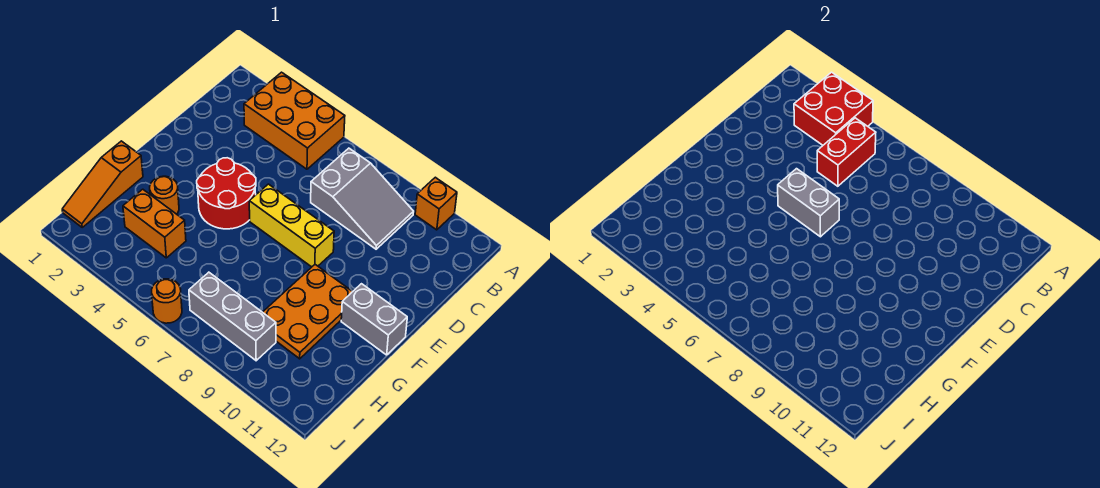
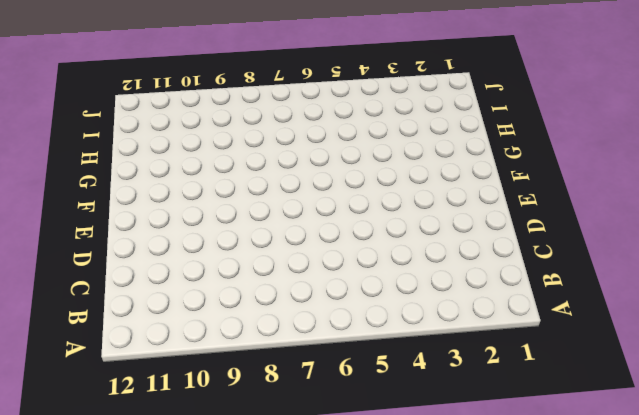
none -> orange brick A3:B5 level 1
none -> orange brick A10 level 1
none -> grey slope B7:C9 level 1 top 7

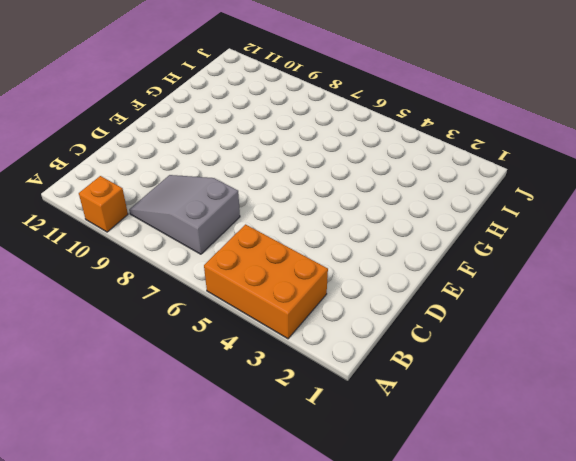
none -> red round brick E4:F5 level 1
none -> yellow brick E6:E8 level 1
none -> orange plate F9:H10 level 1

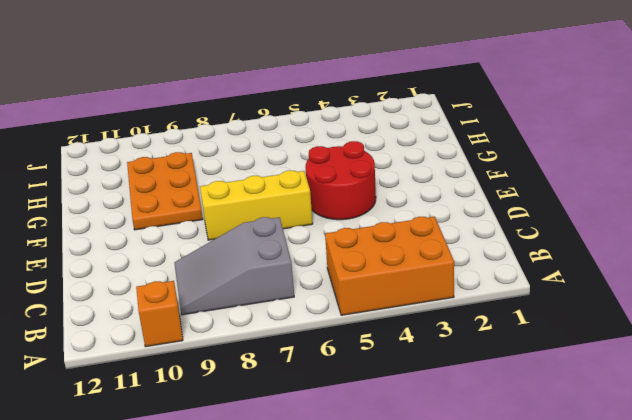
none -> grey brick F11:F12 level 1
none -> orange slope G1:I1 level 1 top G
none -> orange round brick G3 level 1

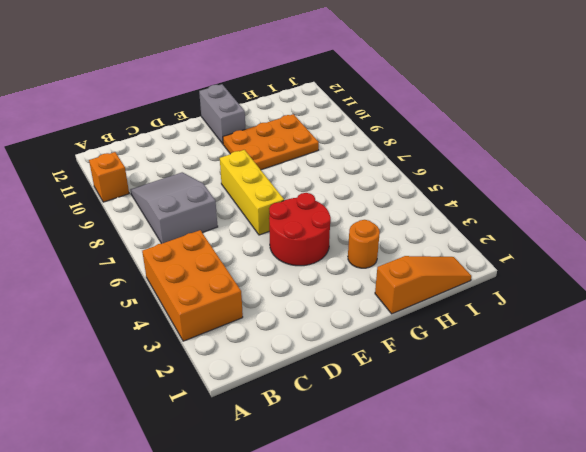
none -> orange brick H3:H4 level 1
none -> grey brick I7:I9 level 1
none -> orange round brick J6 level 1

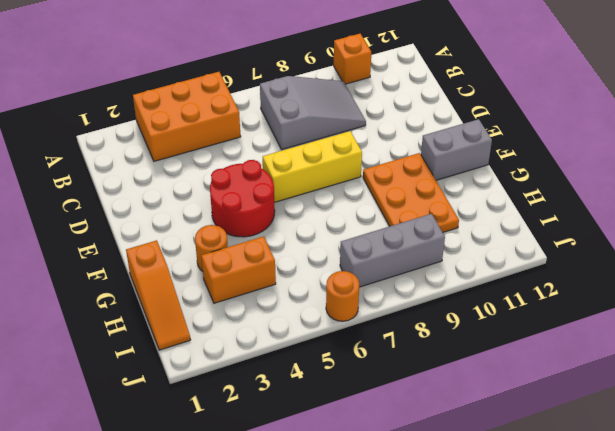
none -> red brick A3:B4 level 2
none -> red brick B5:C5 level 2
none -> grey brick E5:E6 level 2

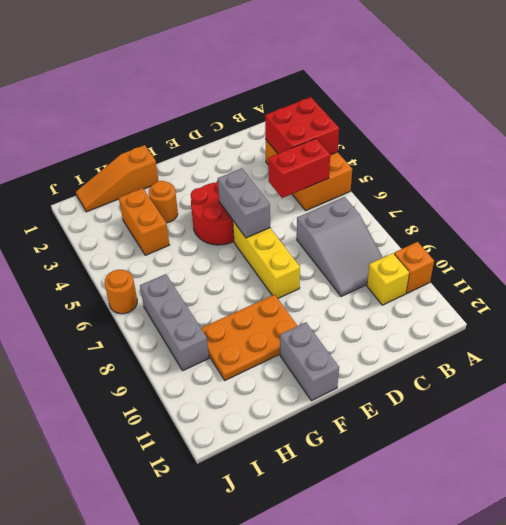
yellow brick B10 level 1 -> none

